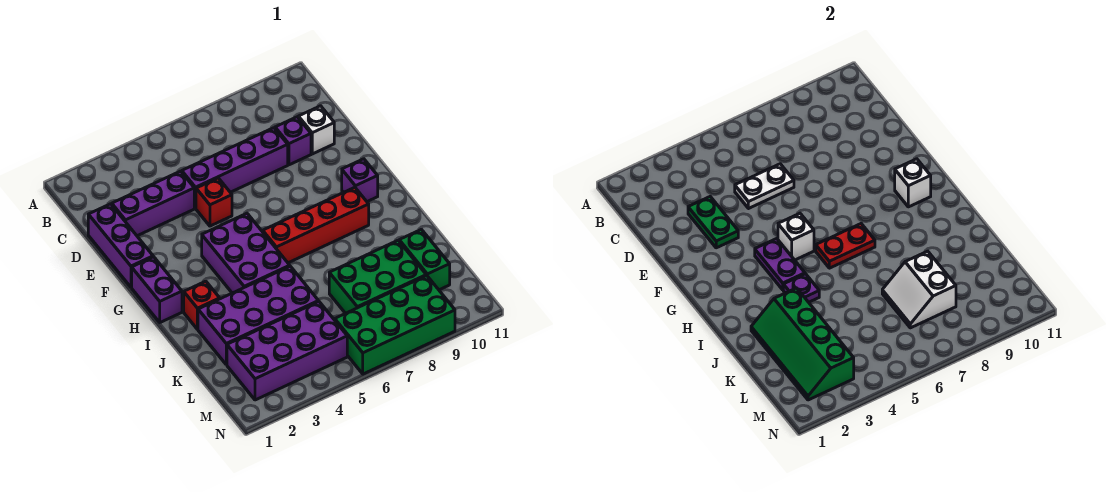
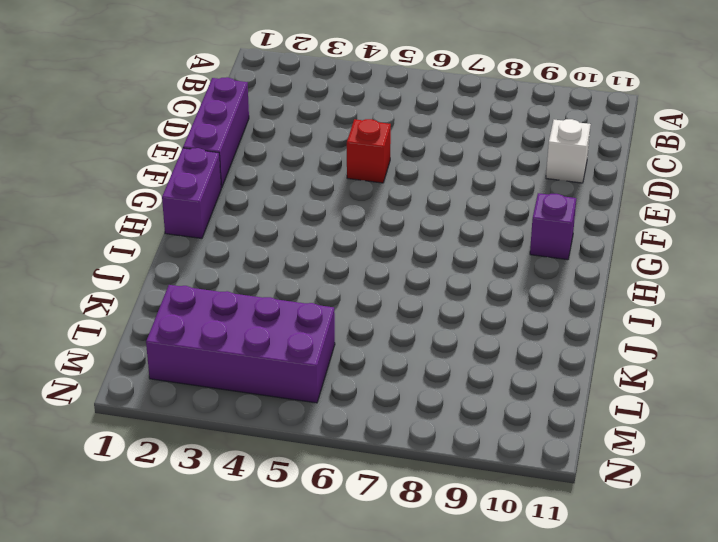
none -> purple brick D2:D4 level 1
none -> purple brick D5:D8 level 1
none -> purple brick D9 level 1

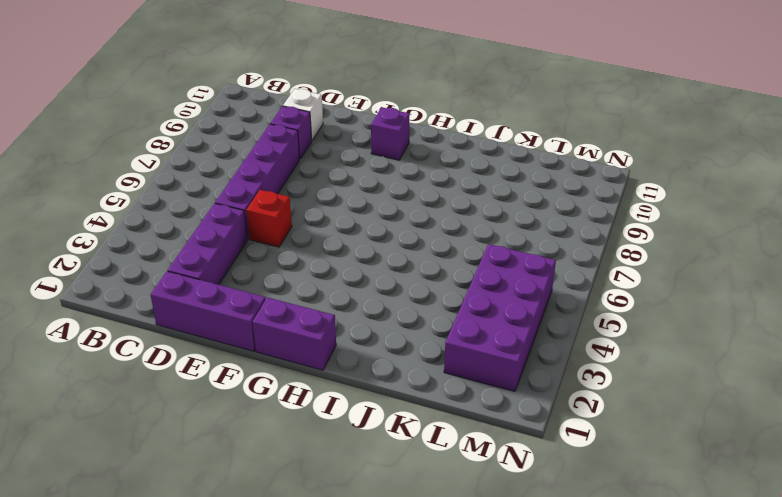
none -> purple brick G4:I5 level 1
none -> red brick H6:H9 level 1
none -> red brick I2 level 1

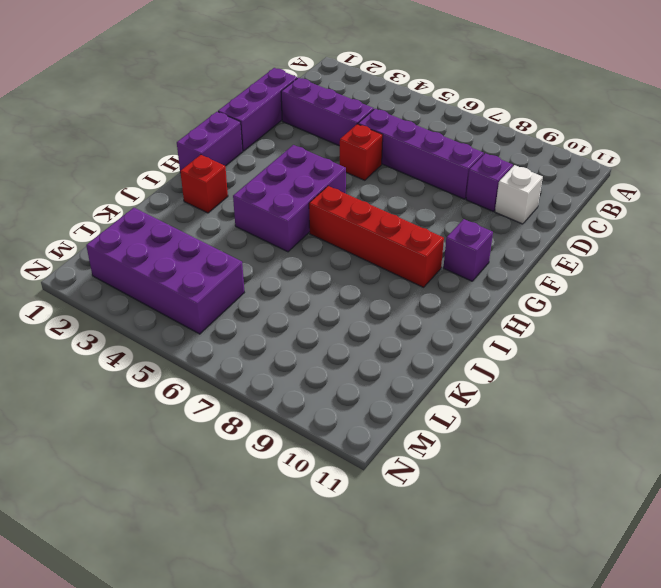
none -> purple brick J2:K5 level 1
none -> green brick K7:L9 level 1
none -> green brick K10:L10 level 1

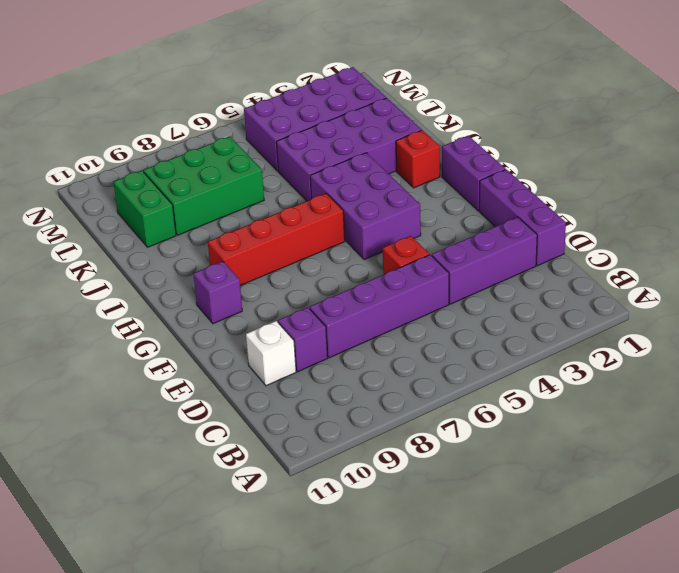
none -> green brick M6:N9 level 1
none -> green plate D3:E3 level 2
none -> white plate D5:D6 level 2

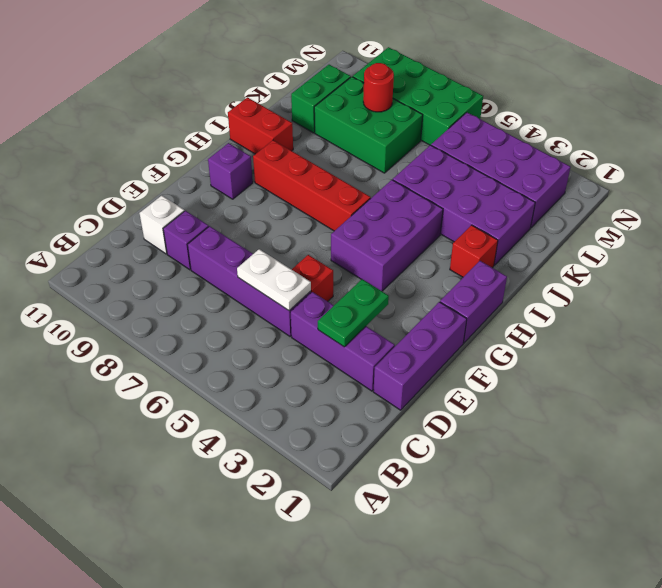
red brick I10:I11 level 1 -> none
red round brick L8 level 2 -> white slope K7:L8 level 2 top 8
none -> purple plate G4:H4 level 2
none -> white brick G5 level 2
none -> white brick G10 level 2

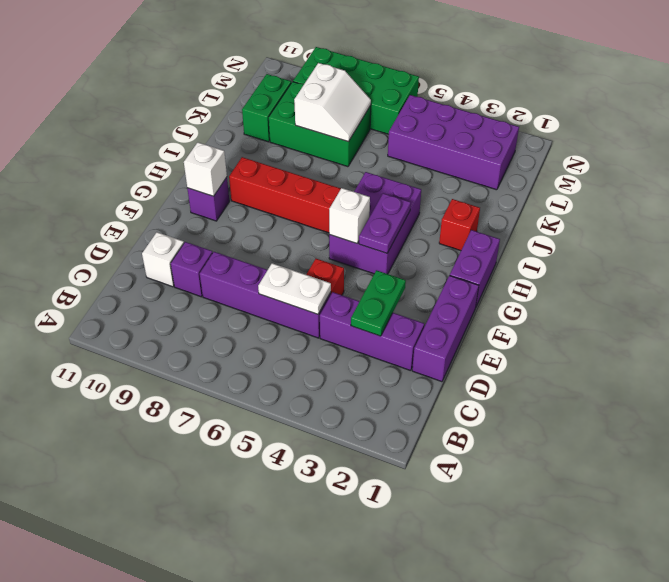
none -> purple brick J2:K5 level 1
none -> red plate H6:H7 level 2
none -> purple plate I4 level 2

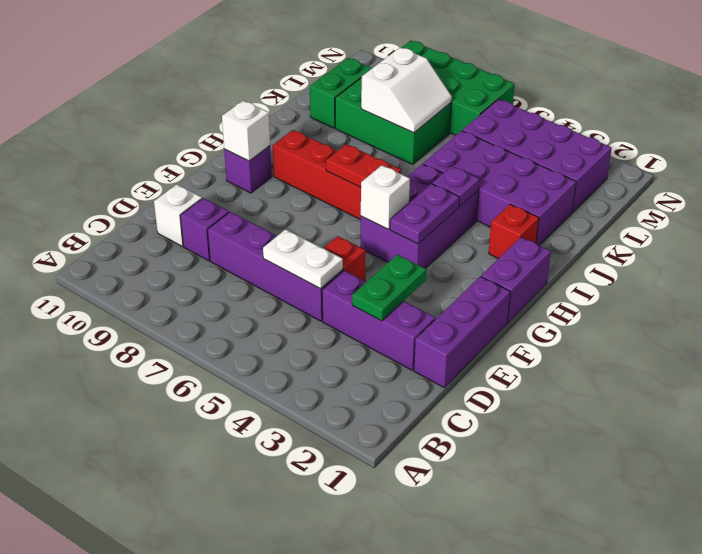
none -> green slope J2:M3 level 2 top 3

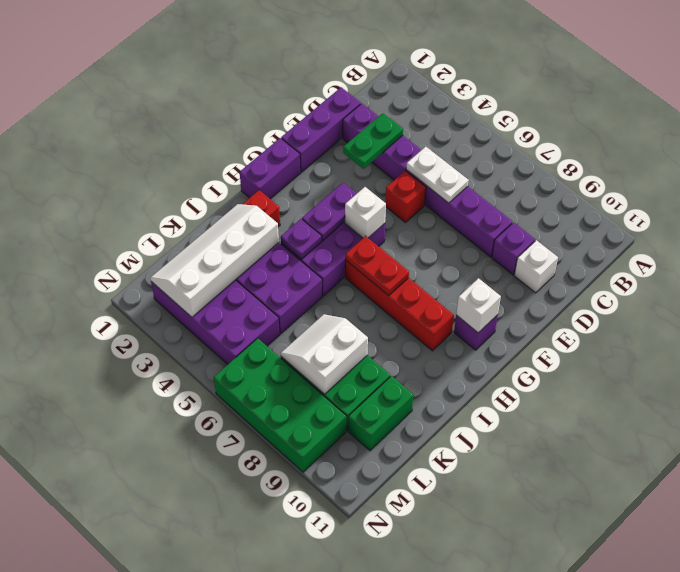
white slope J2:M3 level 2 top 3 -> green slope J2:M3 level 2 top 3

